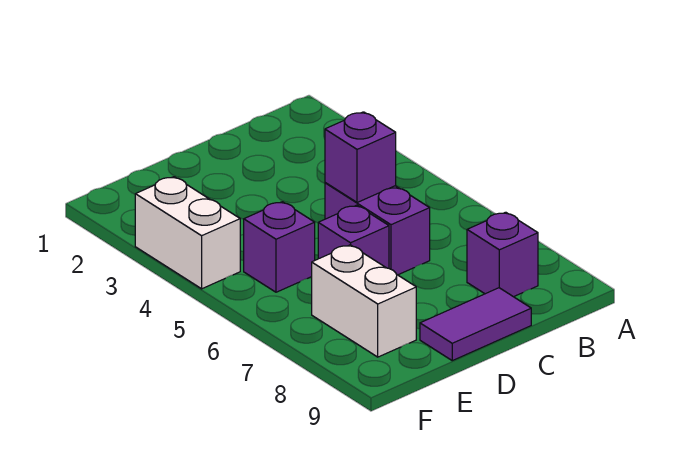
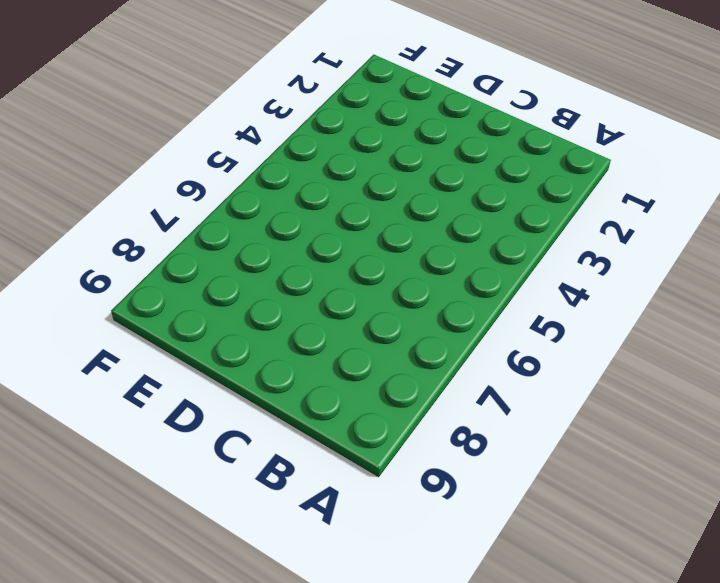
none -> purple brick B8 level 1
none -> purple brick C5:C6 level 1

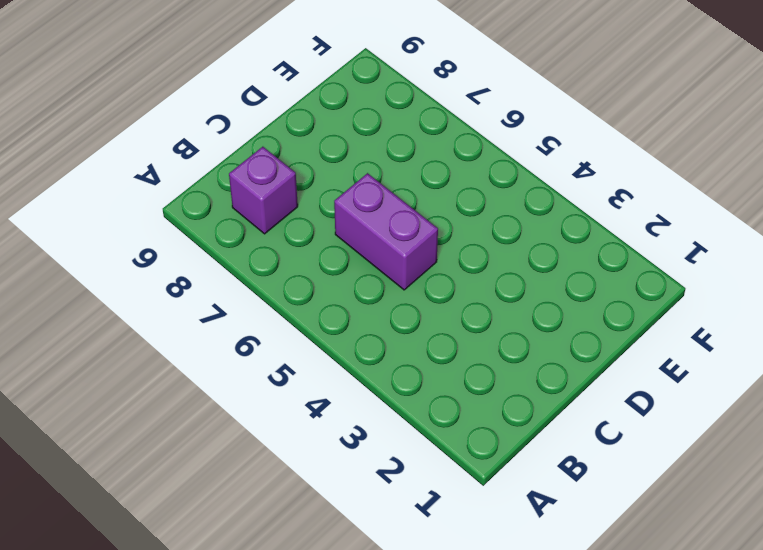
none -> purple tile C9:D9 level 1
none -> purple brick D6 level 1

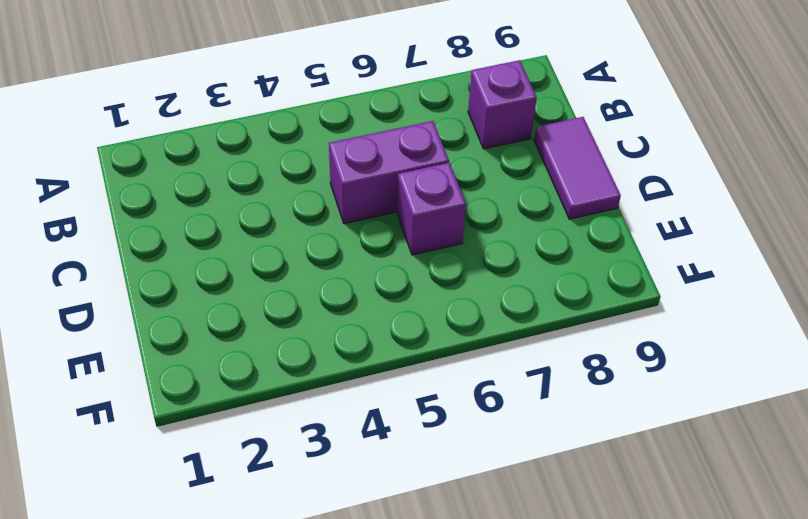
none -> purple brick E5 level 1
none -> white brick E7:E8 level 1

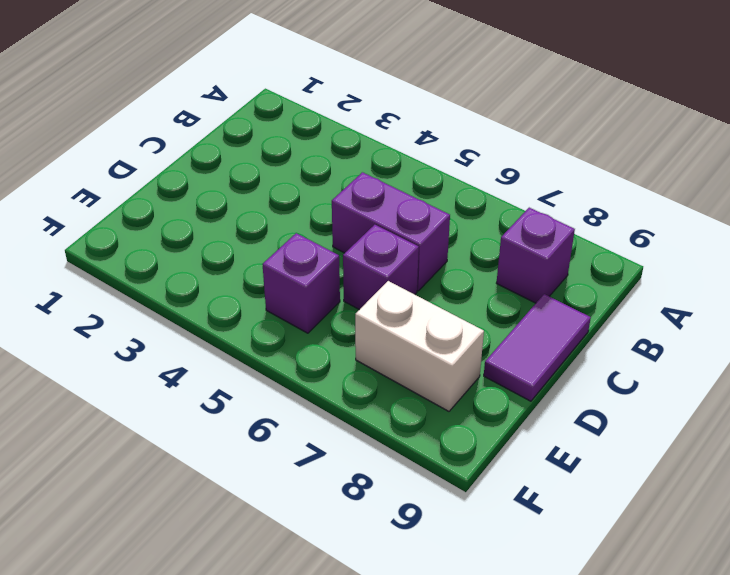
none -> white brick F3:F4 level 1
none -> purple brick C5 level 2

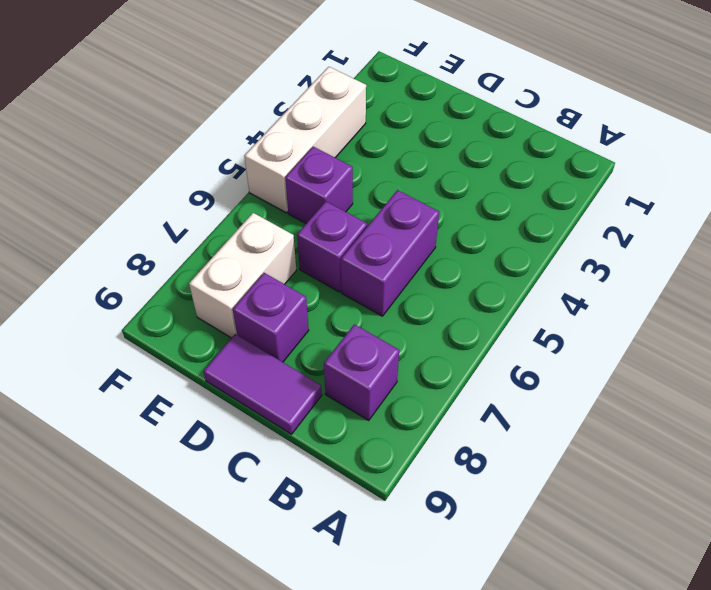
purple brick D8 level 1 -> purple brick C5 level 2
white brick F3:F5 level 1 -> white brick F3:F4 level 1

